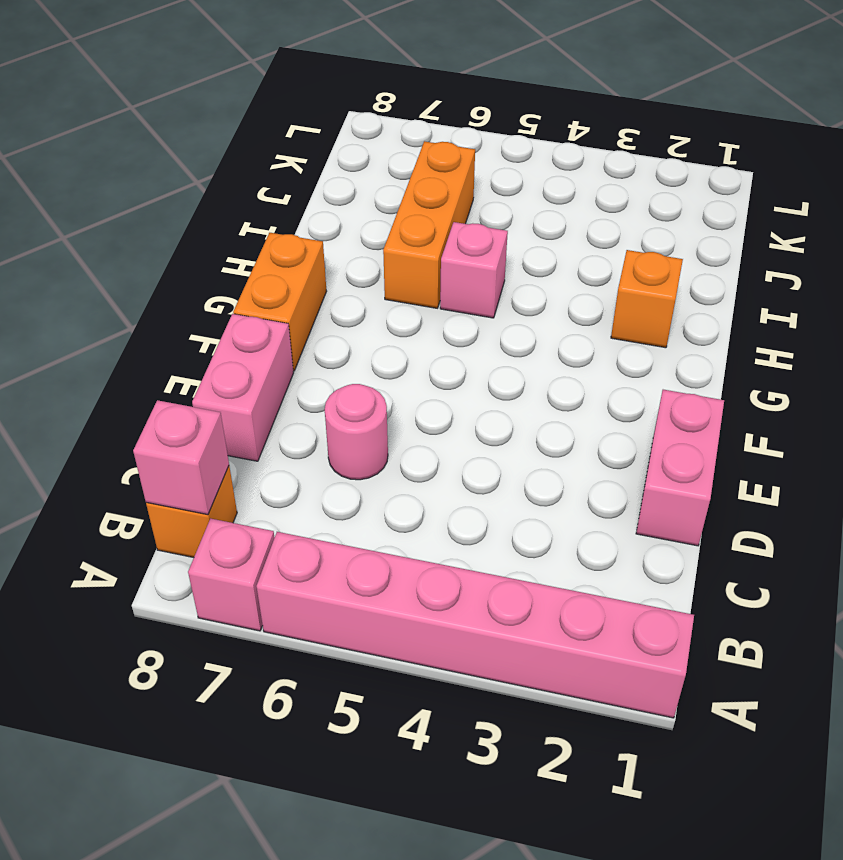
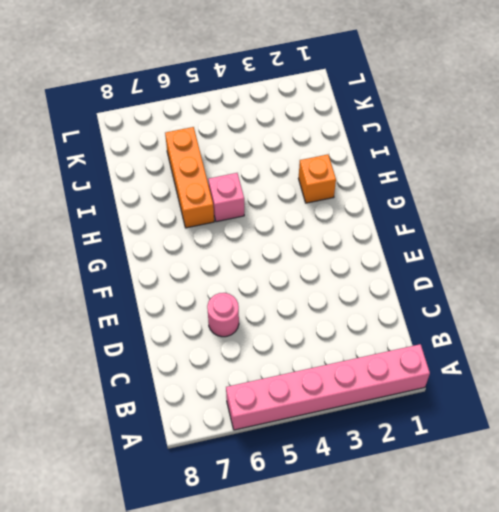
none -> pink brick A7 level 1
none -> orange brick B8 level 1

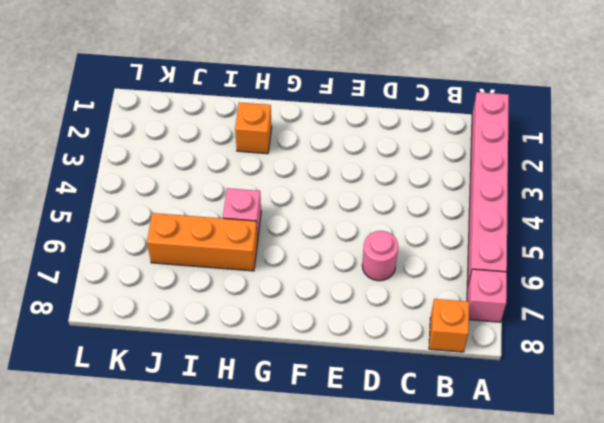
none -> pink brick D1:E1 level 1
none -> pink brick D8:E8 level 1

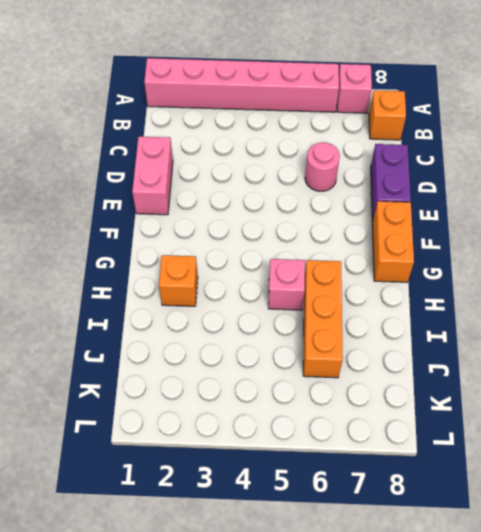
purple brick D8:E8 level 1 -> pink brick D8:E8 level 1
none -> pink brick B8 level 2

